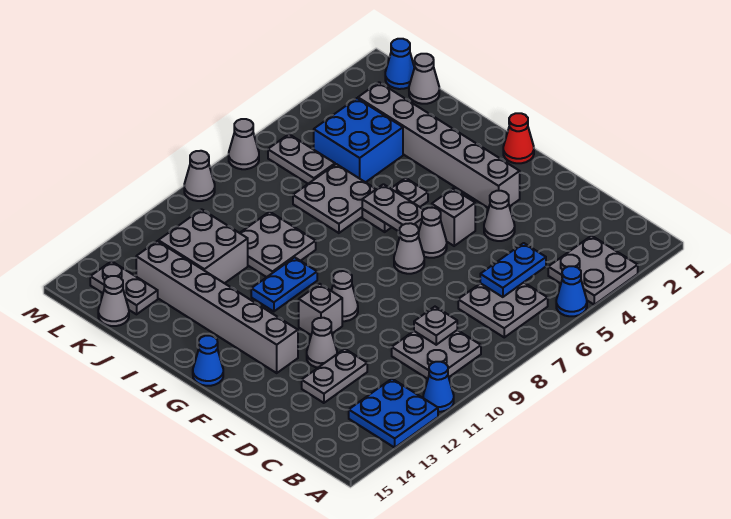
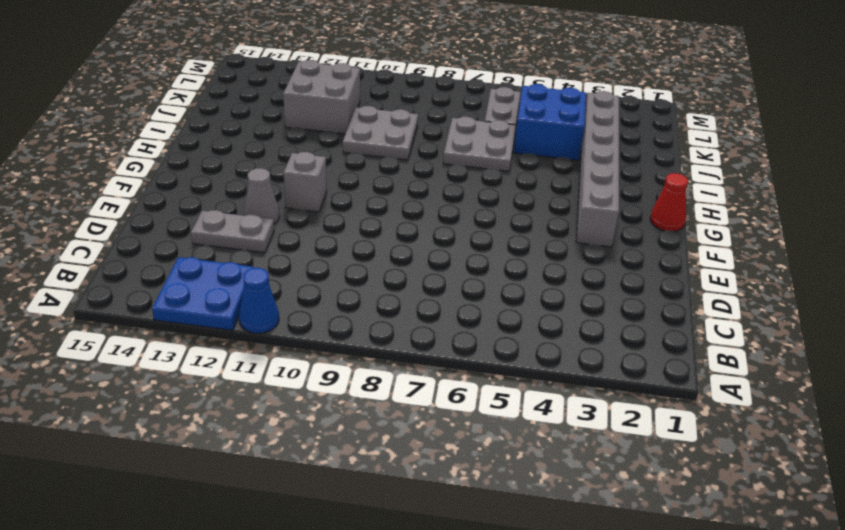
none -> grey plate A3:B4 level 1
none -> blue cone A5 level 1
none -> grey plate B6:C7 level 1
none -> grey plate B9:C10 level 1

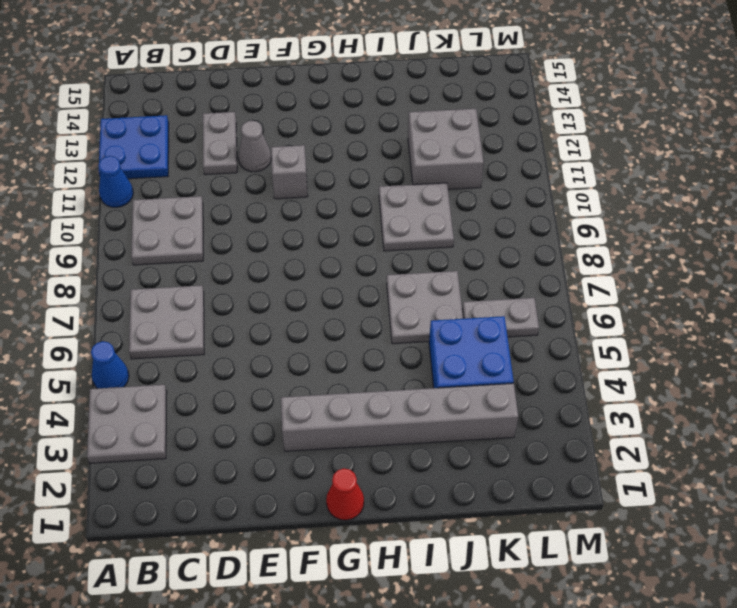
none -> grey cone E4 level 1
none -> grey brick F5 level 1
none -> grey cone F6 level 1
none -> grey cone F7 level 1

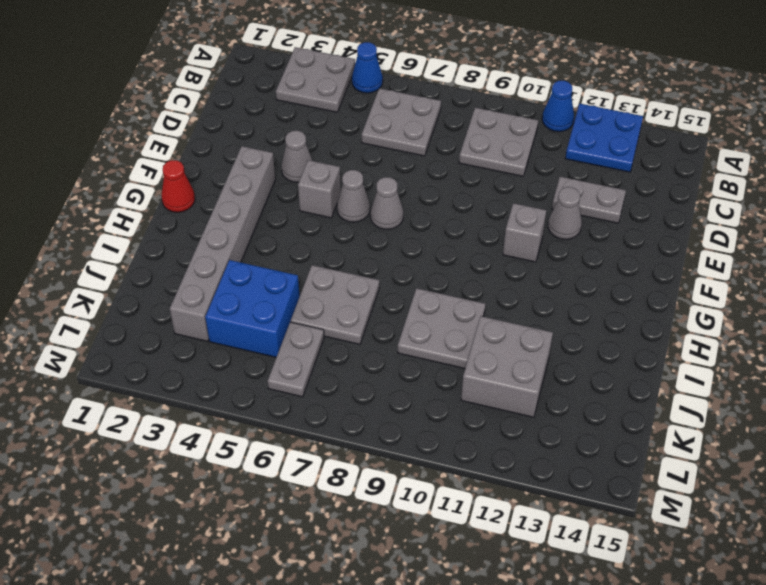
none -> grey cone F10 level 1
none -> grey brick F13:K13 level 1
none -> blue cone G15 level 1
none -> grey plate H5:H6 level 1

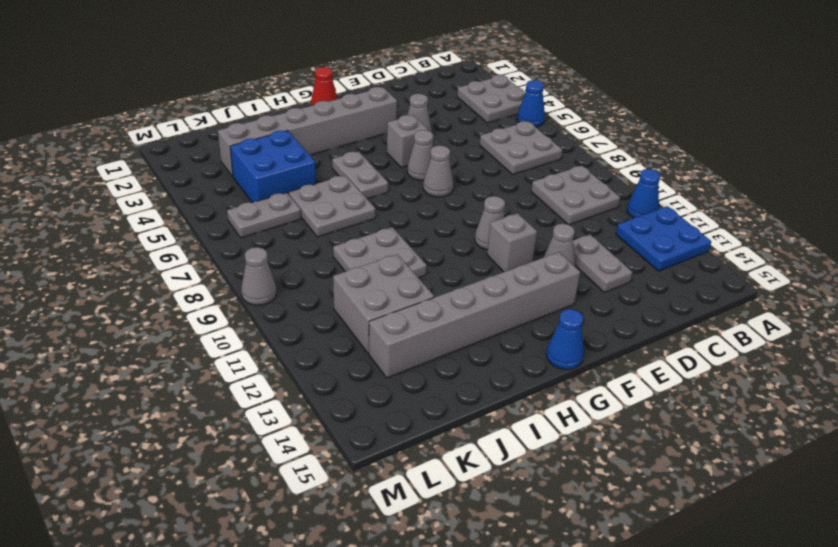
none -> blue plate H10:H11 level 1
none -> grey cone K1 level 1
none -> grey plate K14:L14 level 1
none -> grey cone K15 level 1

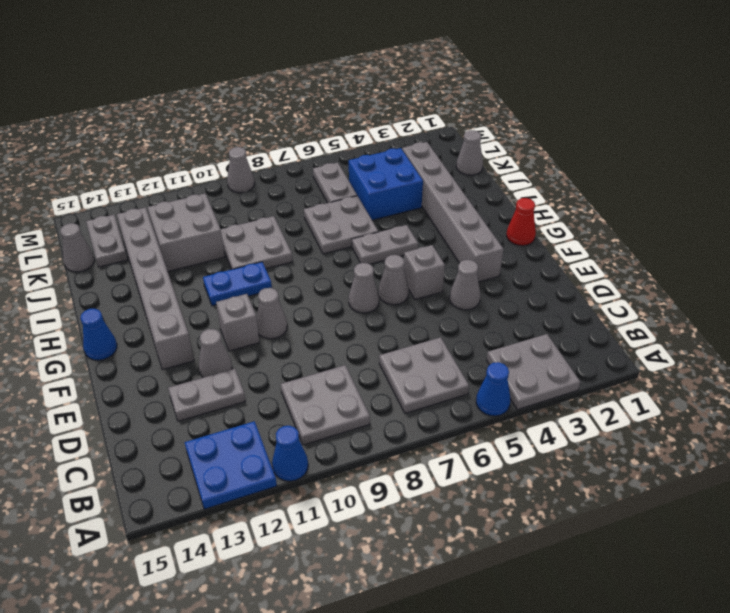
none -> blue cone L1 level 1
none -> grey cone M7 level 1
none -> blue plate C5:C6 level 2
none -> grey plate C9 level 2

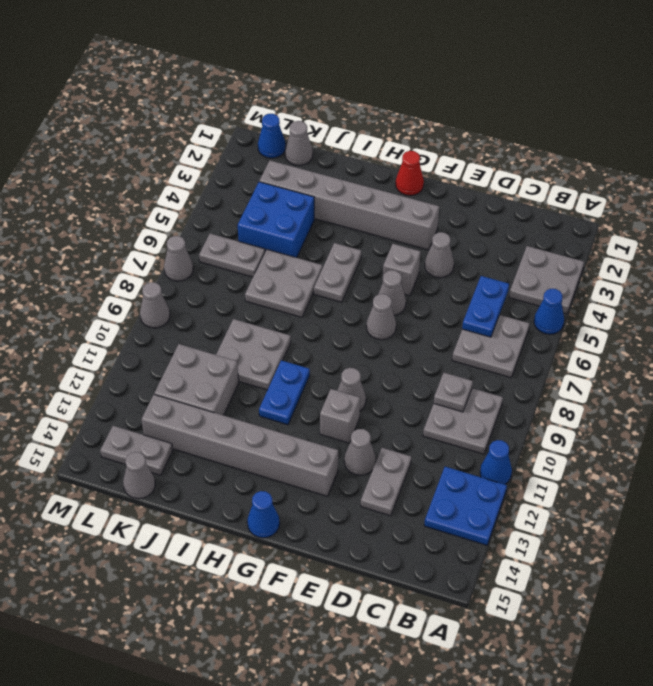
none -> grey plate G6:H6 level 2

